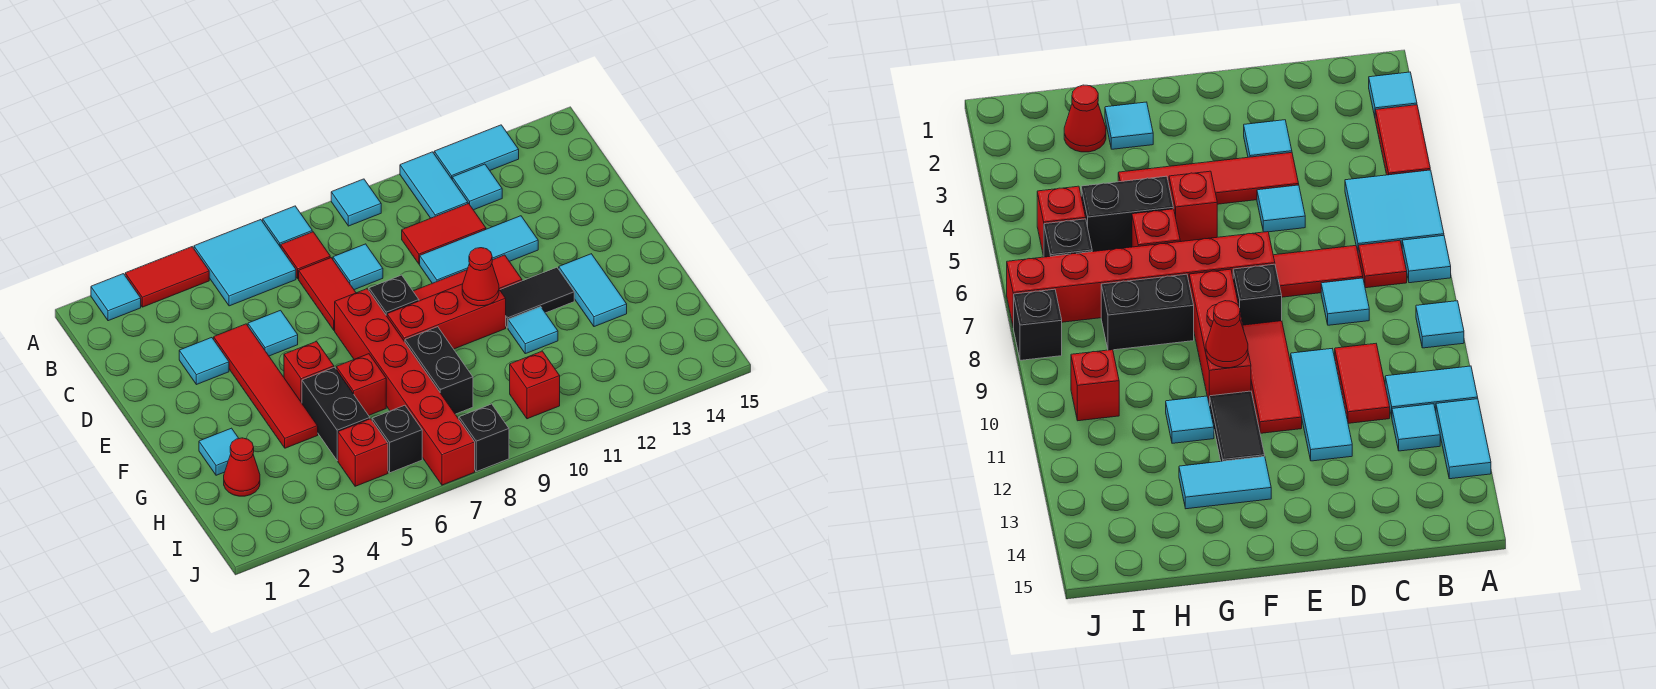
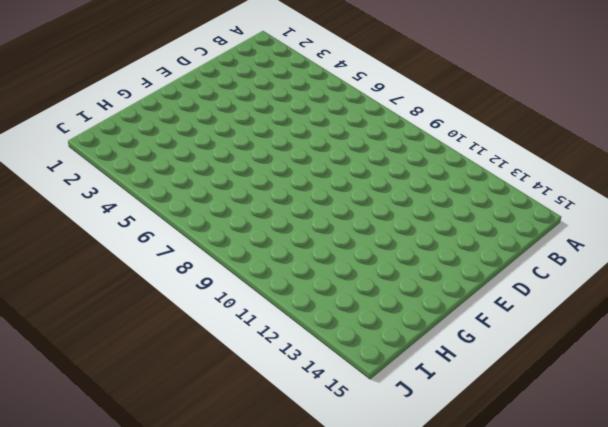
none -> cyan tile A2 level 1
none -> red tile A3:A4 level 1
none -> cyan tile A5:B6 level 1
none -> cyan tile A7 level 1

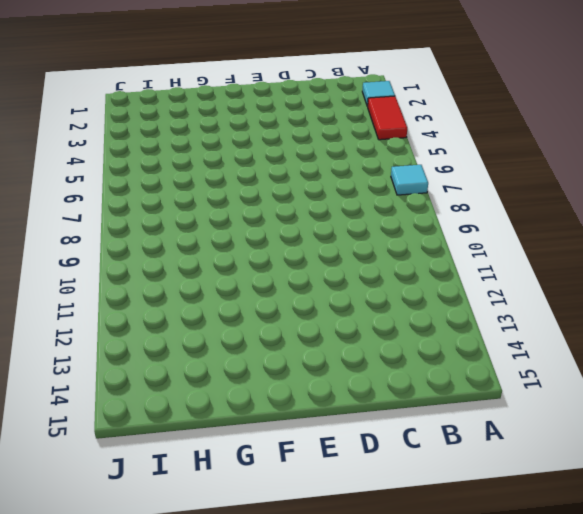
none -> cyan tile A5:B6 level 1
none -> cyan tile A9 level 1
none -> cyan tile A11:B11 level 1
none -> cyan tile A12:A13 level 1

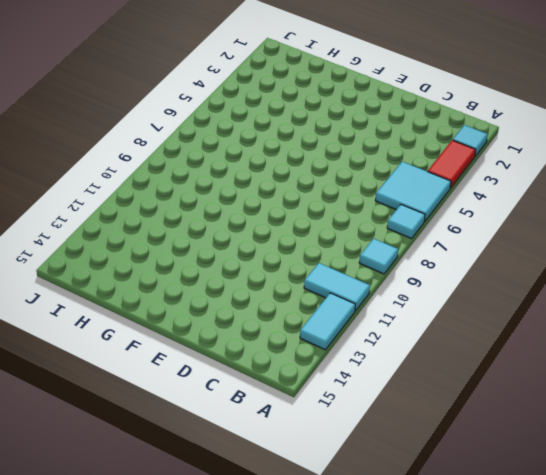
none -> red tile B7 level 1
none -> cyan tile B12 level 1
none -> red tile C7:D7 level 1
none -> cyan tile C8 level 1

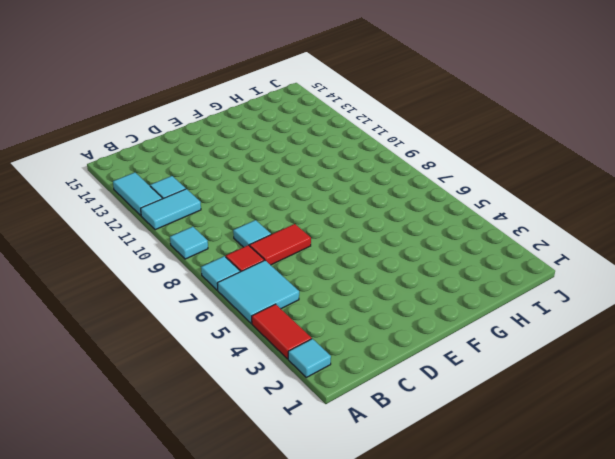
none -> red tile C10:C11 level 1
none -> cyan tile D3 level 1
none -> red tile D4:G4 level 1
none -> cyan tile D5 level 1

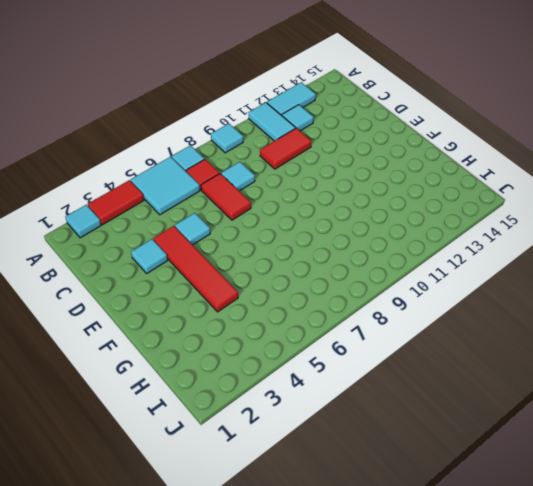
none -> cyan tile D10:D12 level 1
none -> red brick E7:J7 level 1
none -> black brick E8 level 1
none -> red tile E9:E11 level 1

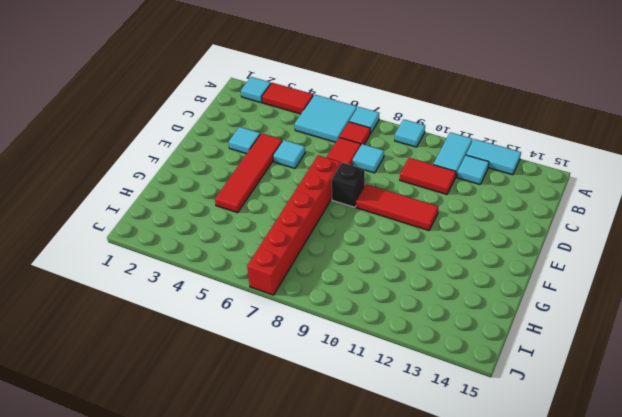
none -> cyan tile D10:D12 level 1
none -> red brick F5 level 1
none -> red brick F8:F10 level 1
none -> black tile F11:F12 level 1

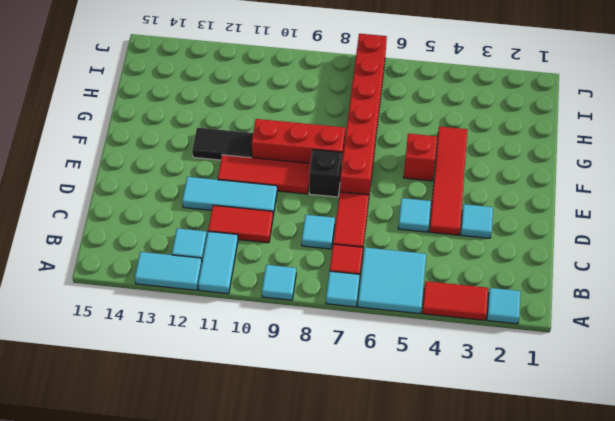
none -> cyan tile F13:G13 level 1
none -> cyan tile G2 level 1
none -> black brick G5:H5 level 1
none -> red brick G6 level 1

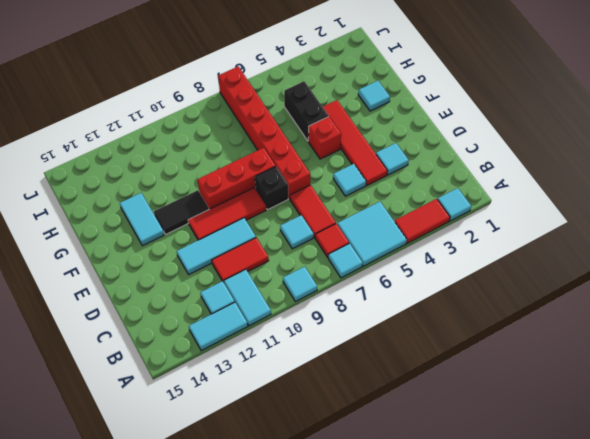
none -> red brick G6 level 1
none -> black brick G8:H8 level 1
none -> cyan tile G11 level 1
none -> red cone H2 level 1

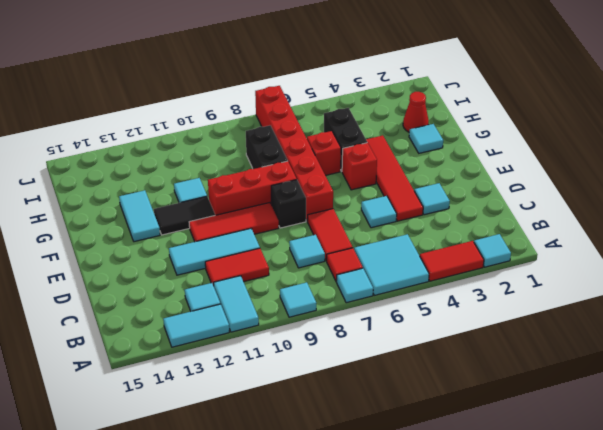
none -> red brick I5 level 1
none -> black brick I6 level 1
none -> red brick I10 level 1
none -> black brick J8 level 1

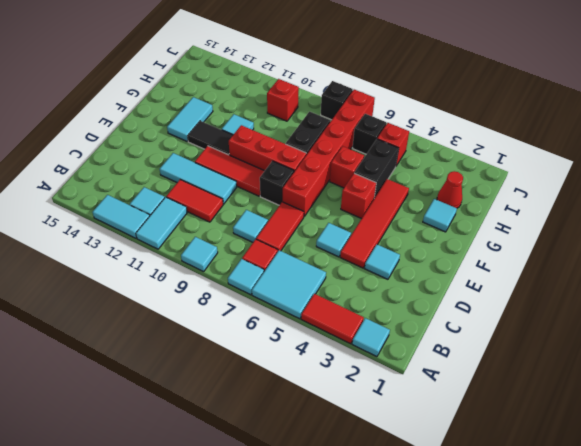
none -> red cone F10 level 2

